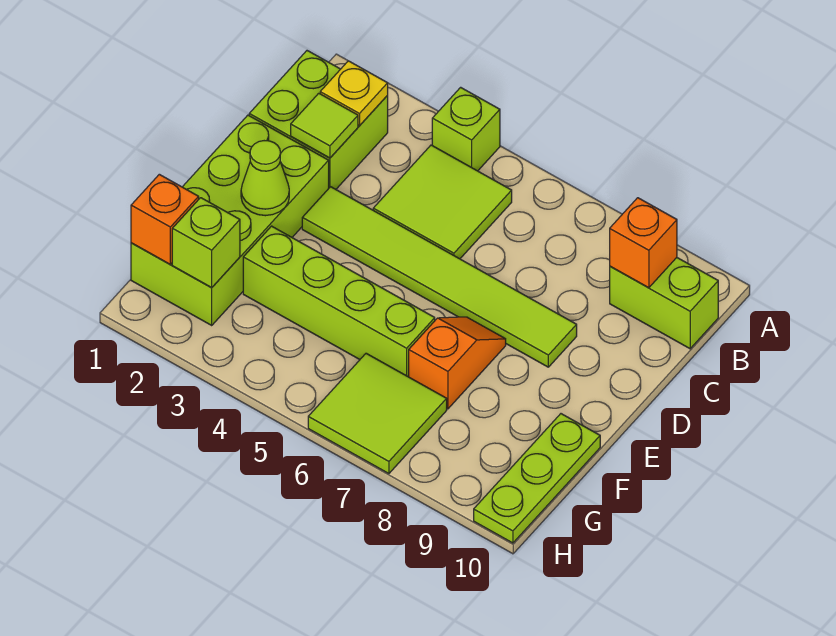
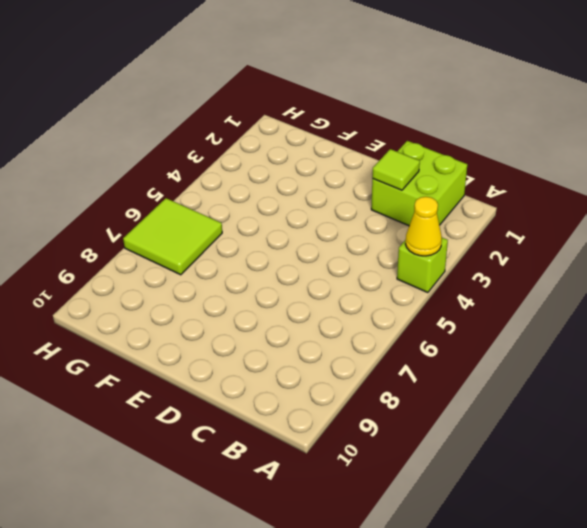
yellow cone A4 level 2 -> none
none -> lime tile B4:C5 level 1
none -> lime brick B9:B10 level 1
none -> lime brick D1:G2 level 1

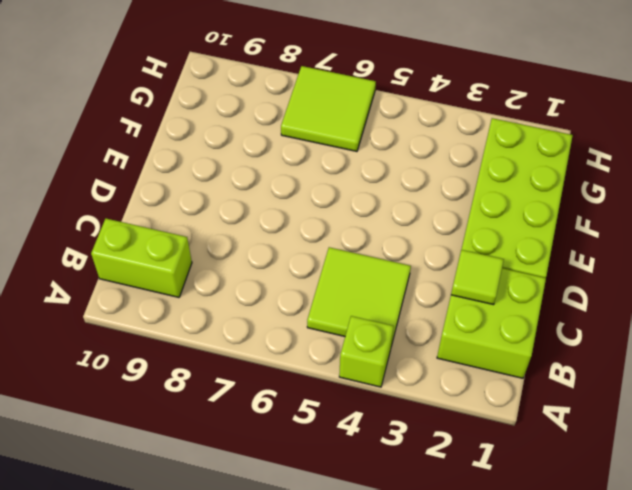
none -> lime tile D3:D8 level 1
none -> orange slope E7:F7 level 1 top F
none -> lime brick F3:F6 level 1

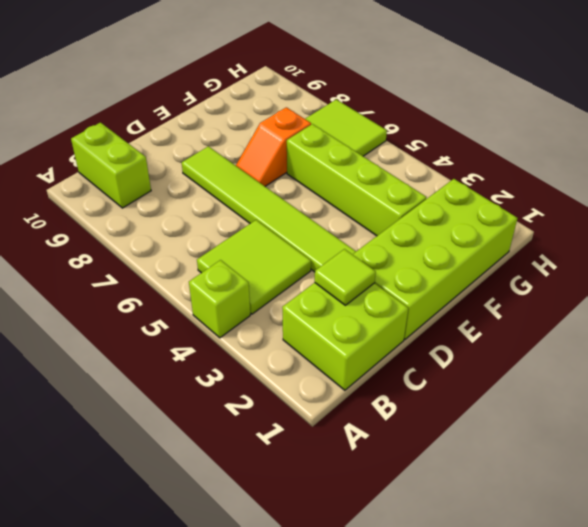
none -> lime plate F10:H10 level 1
none -> yellow plate B2 level 2
none -> orange brick B9 level 2

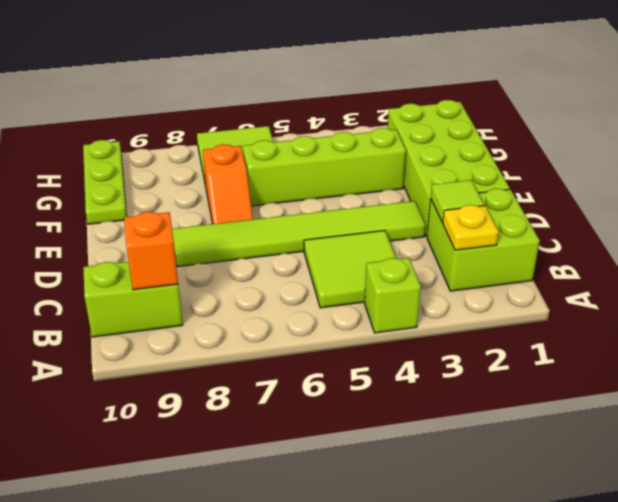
none -> lime cone E2 level 2
none -> orange brick G1 level 2
none -> lime brick G2 level 2

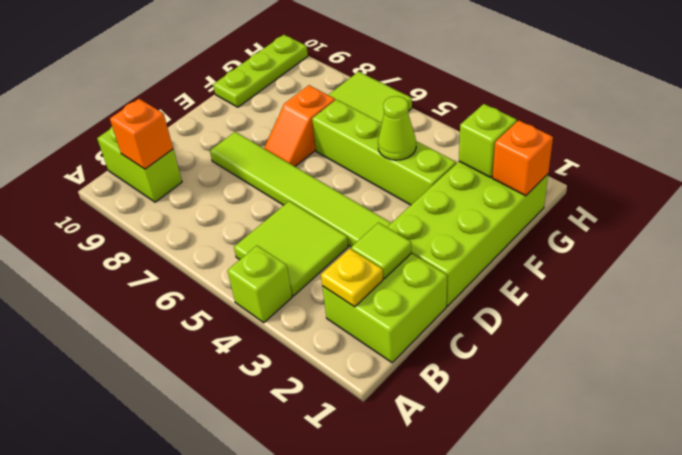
lime cone F4 level 2 -> lime cone E2 level 2

